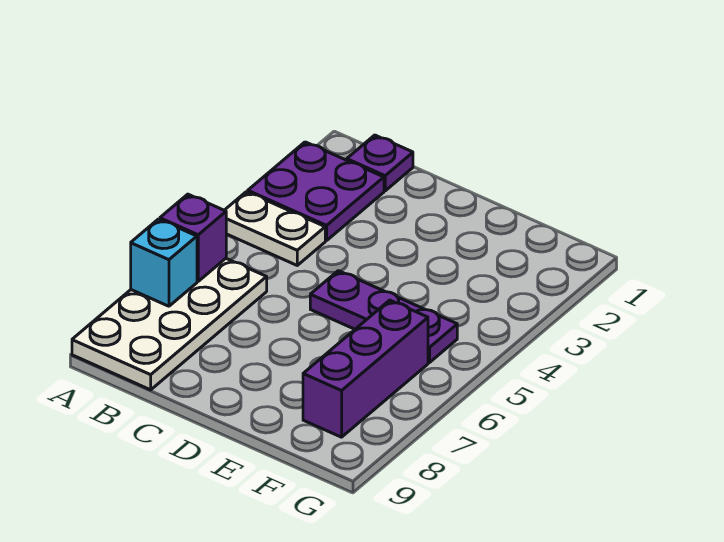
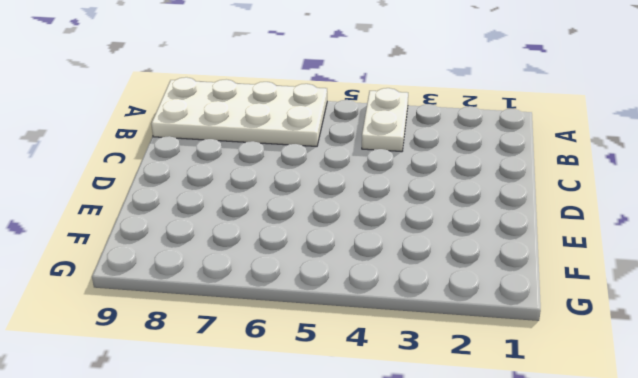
none -> purple plate A2:B3 level 1
none -> purple plate B1 level 1

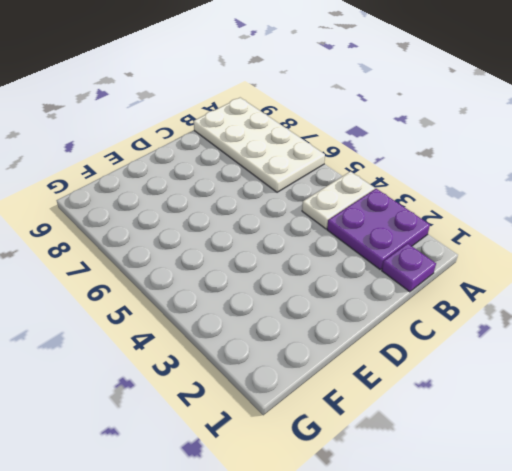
none -> purple plate D5:F5 level 1
none -> purple brick F6:F8 level 1

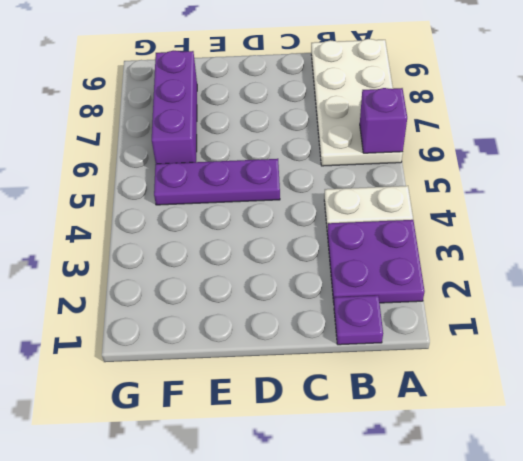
none -> cyan brick A7 level 2

